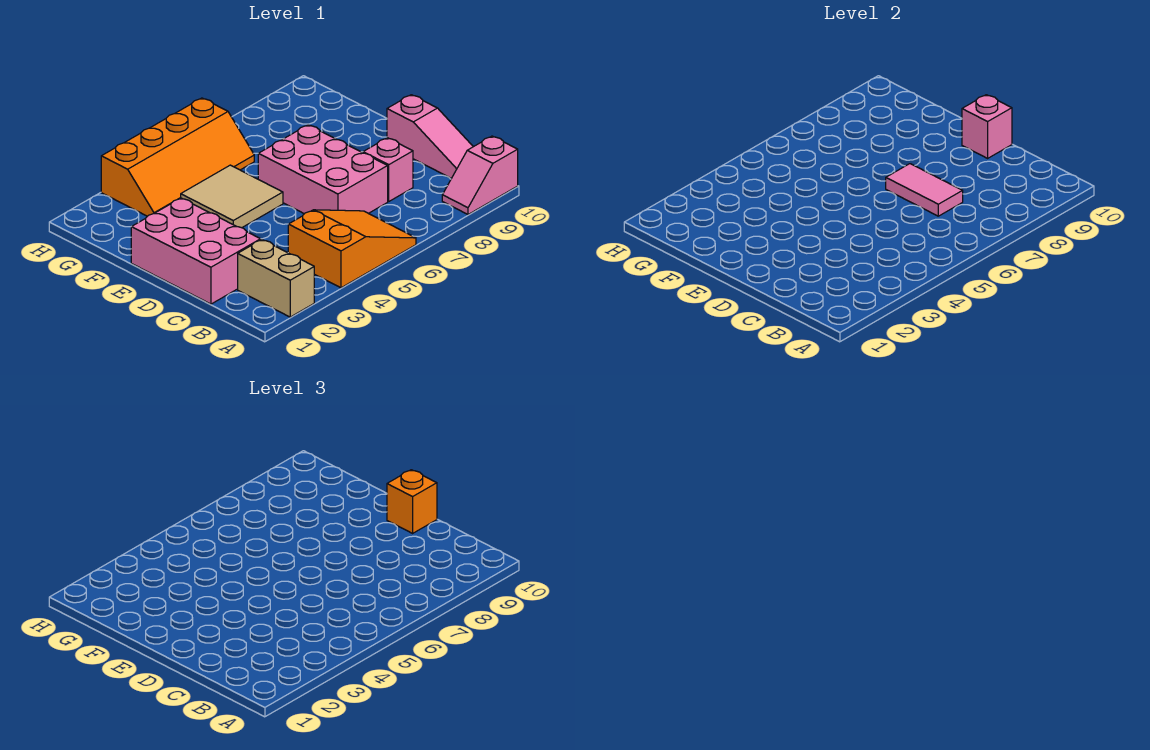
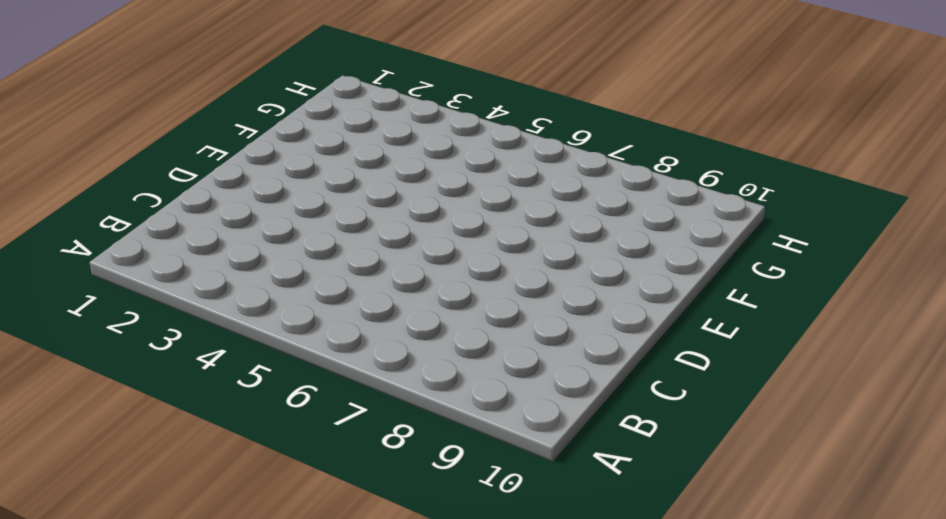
none -> tan brick A2:B2 level 1
none -> orange slope A4:B6 level 1 top 4
none -> pink slope A9:A10 level 1 top 10

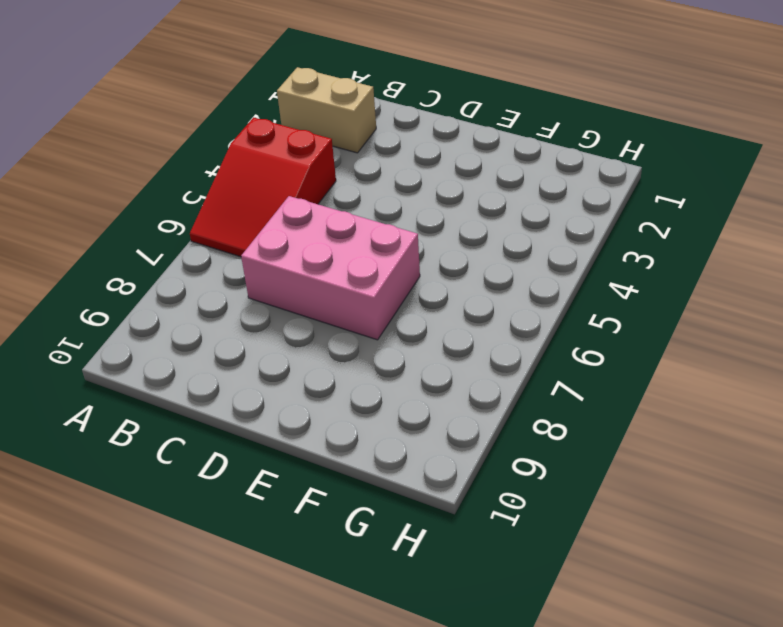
red slope A4:B6 level 1 top 4 -> orange slope A4:B6 level 1 top 4
none -> pink slope A9:A10 level 1 top 10
none -> pink slope B10:D10 level 1 top D
none -> pink brick C1:E2 level 1

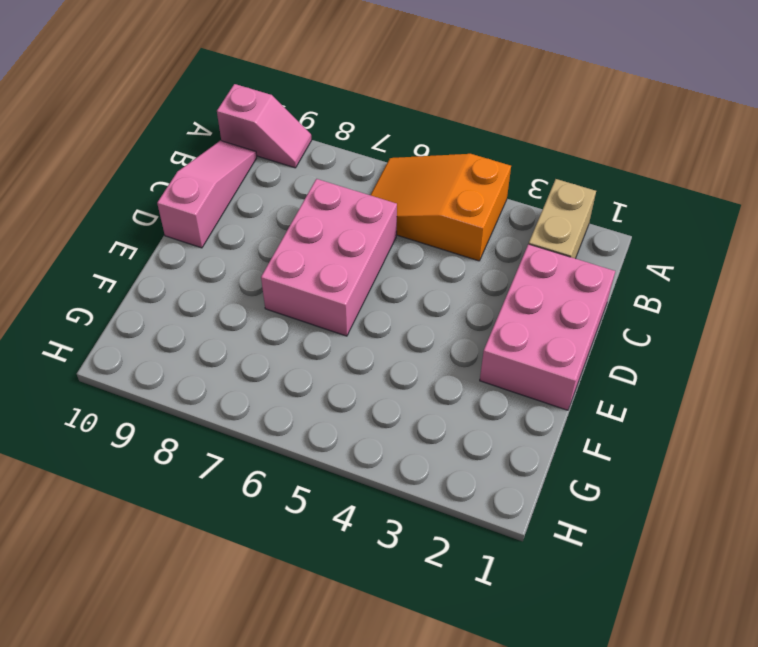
none -> pink brick C8 level 1
none -> tan tile E4:F5 level 1
none -> orange slope G3:H6 level 1 top H

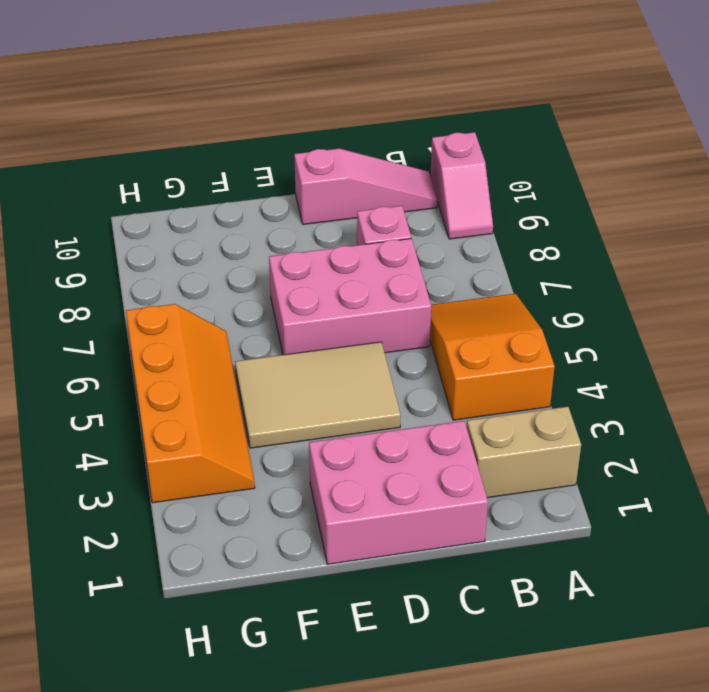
tan tile D4:F5 level 1 -> tan tile E4:F5 level 1
none -> pink tile C7:D7 level 2
none -> pink brick D10 level 2
none -> orange brick D10 level 3

